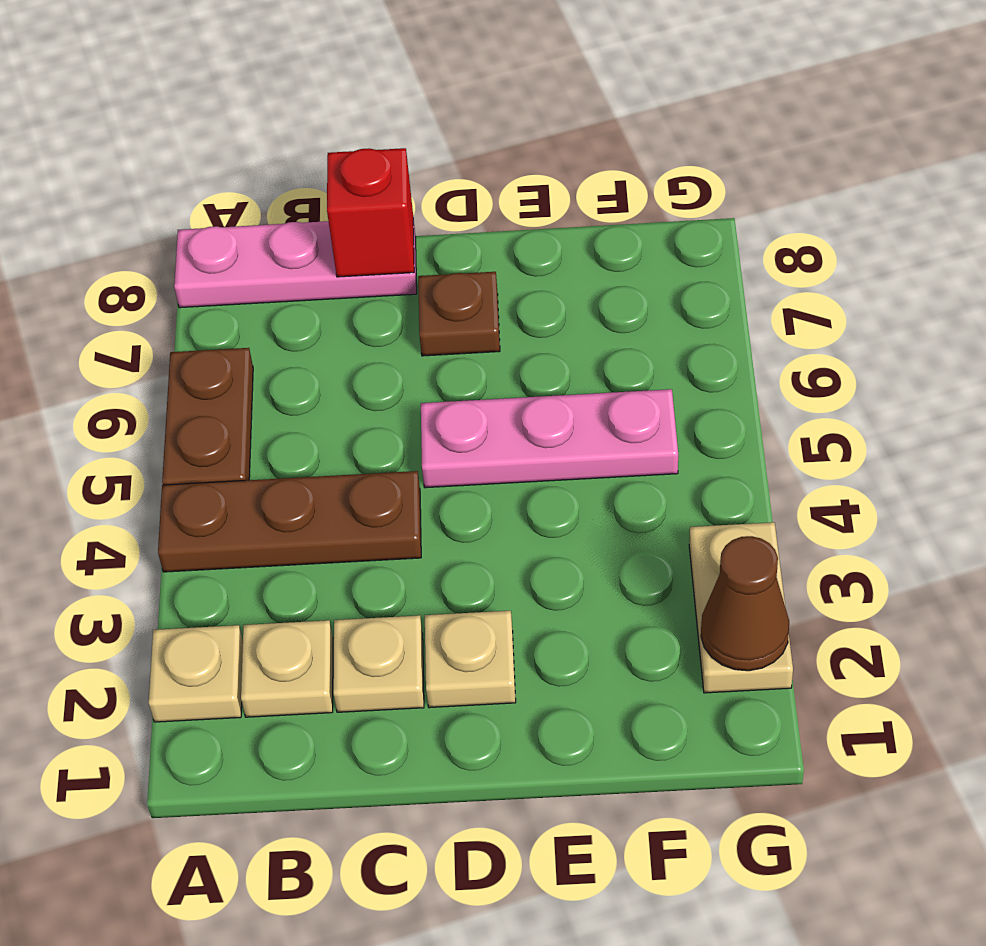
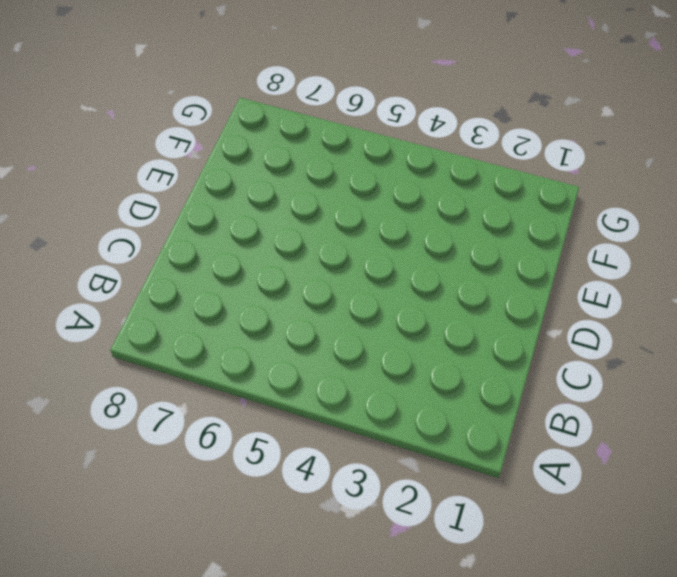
none -> tan plate A2 level 1
none -> brown plate A4:C4 level 1
none -> brown plate A5:A6 level 1

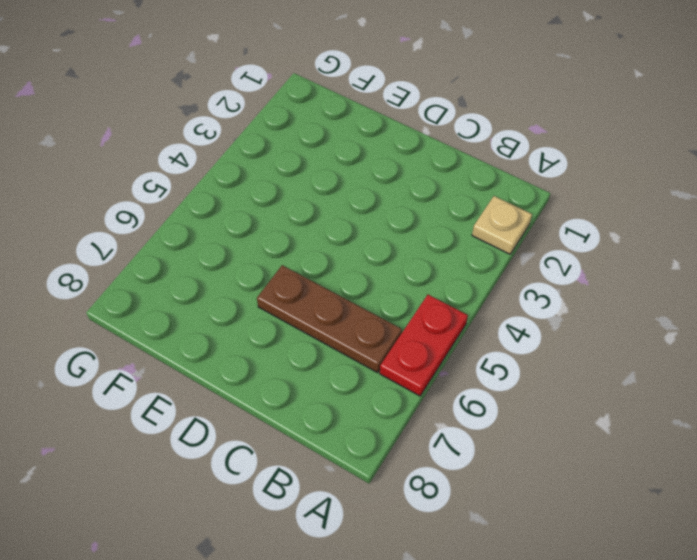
red plate A5:A6 level 1 -> brown plate A5:A6 level 1
brown plate B6:D6 level 1 -> brown plate A4:C4 level 1
none -> pink plate A8:C8 level 1
none -> tan plate B2 level 1
none -> tan plate C2 level 1

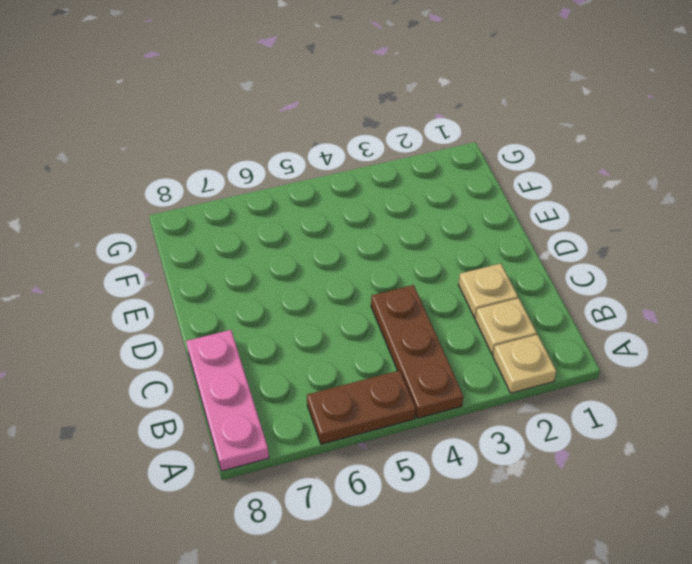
none -> tan plate D2 level 1
none -> pink plate D5:F5 level 1
none -> brown plate D7 level 1

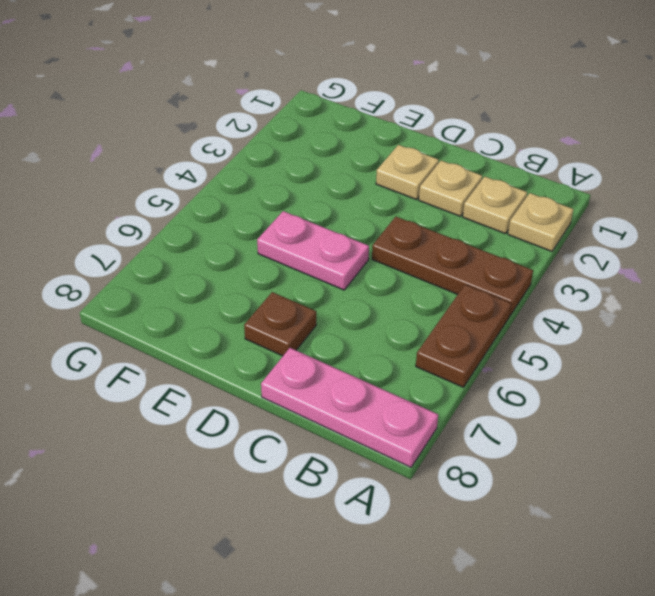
pink plate D5:E5 level 1 -> pink plate D5:F5 level 1
none -> tan plate G2:G3 level 1
none -> red brick C8 level 2
none -> brown cone G2 level 2

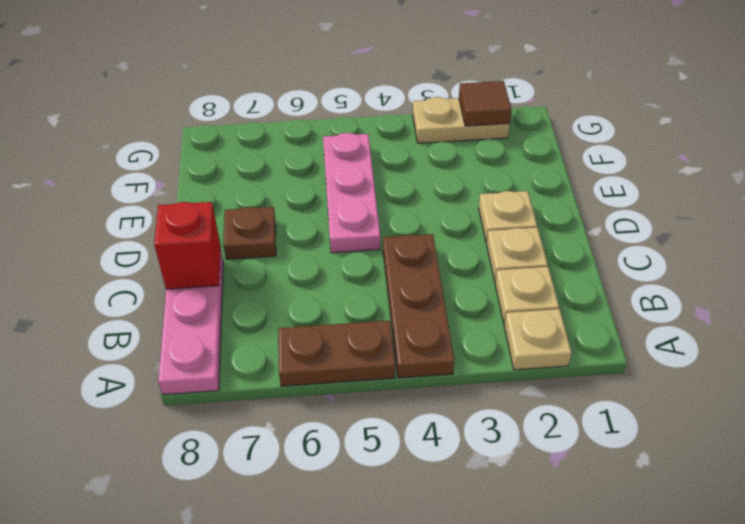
brown tile G2 level 2 -> brown cone G2 level 2

